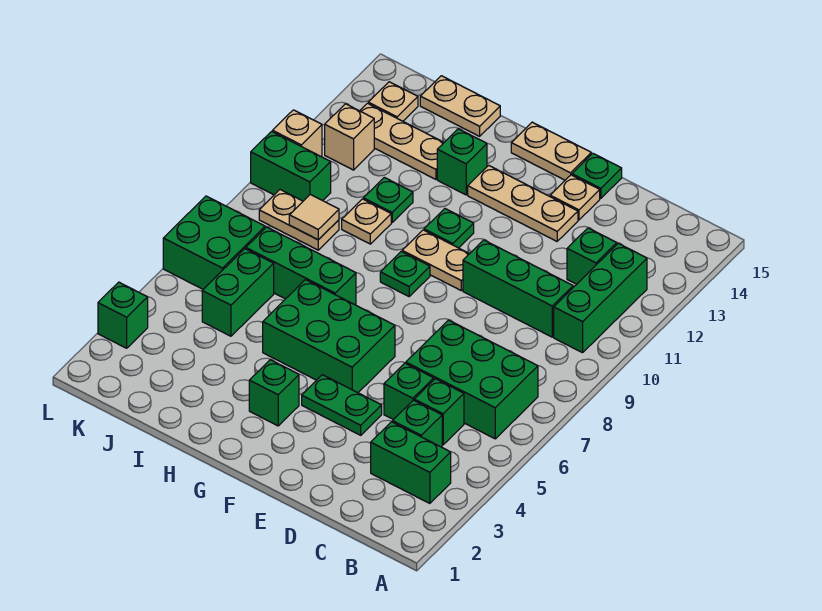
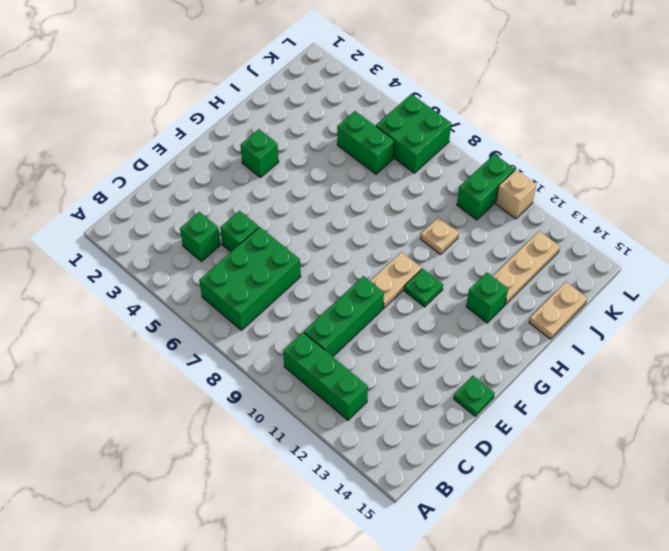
none -> green brick B3:C3 level 1
none -> green brick C5 level 1
none -> green brick C12 level 1
none -> green plate E4:F4 level 1

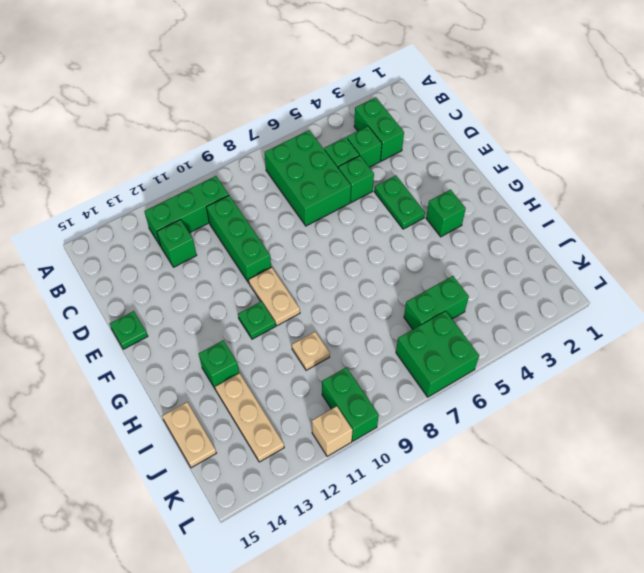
none -> tan plate E13:G13 level 1
none -> tan plate E14 level 1
none -> green brick F5:H6 level 1
none -> tan plate F15:G15 level 1

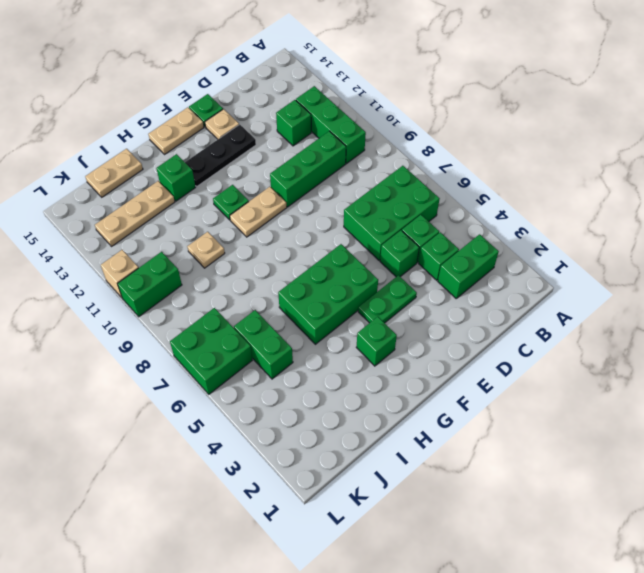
black plate E13:G13 level 1 -> tan plate E13:G13 level 1
none -> green plate G9 level 1
none -> green brick H7:J7 level 1
none -> green plate I11 level 1
none -> tan plate J9:K9 level 1

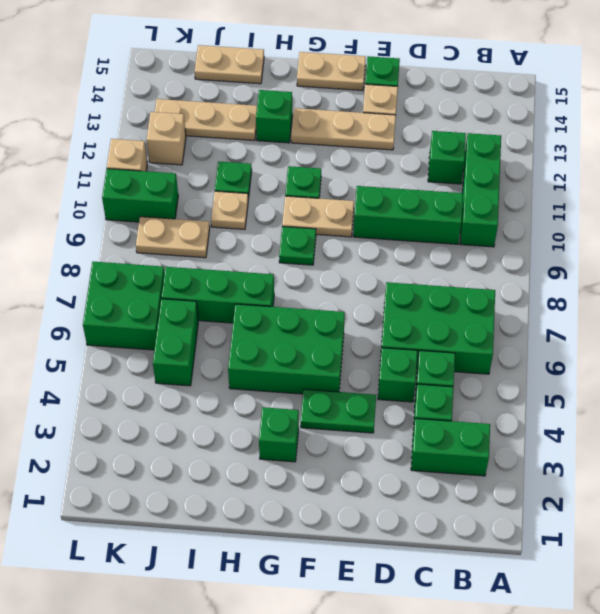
none -> tan plate K14 level 1
none -> green brick L3 level 1
none -> tan tile J9 level 2

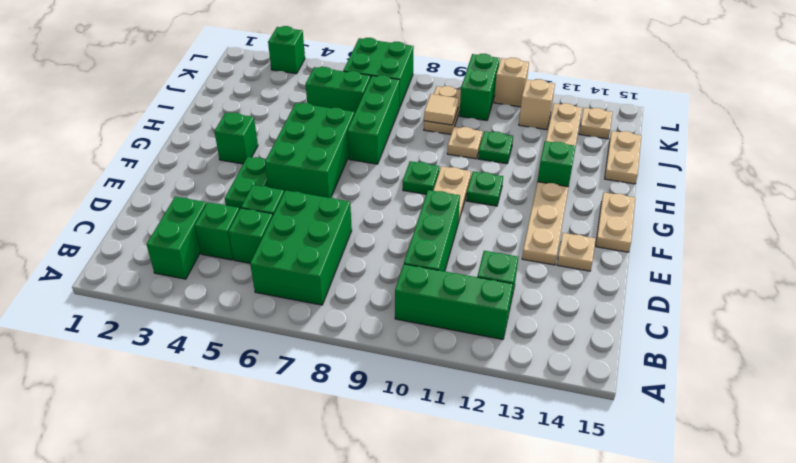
none -> green plate E15 level 1

